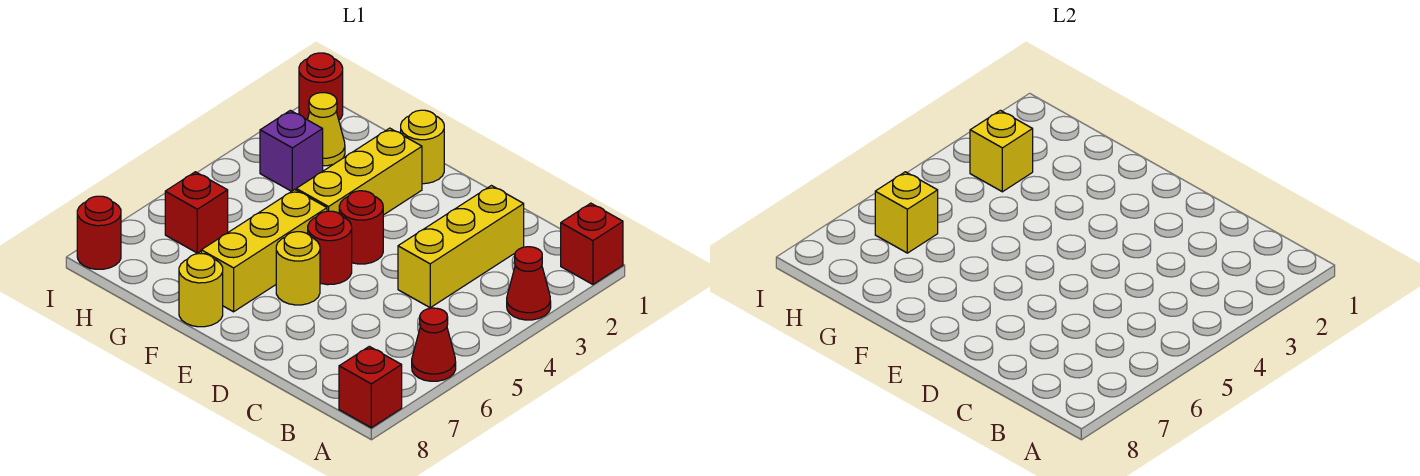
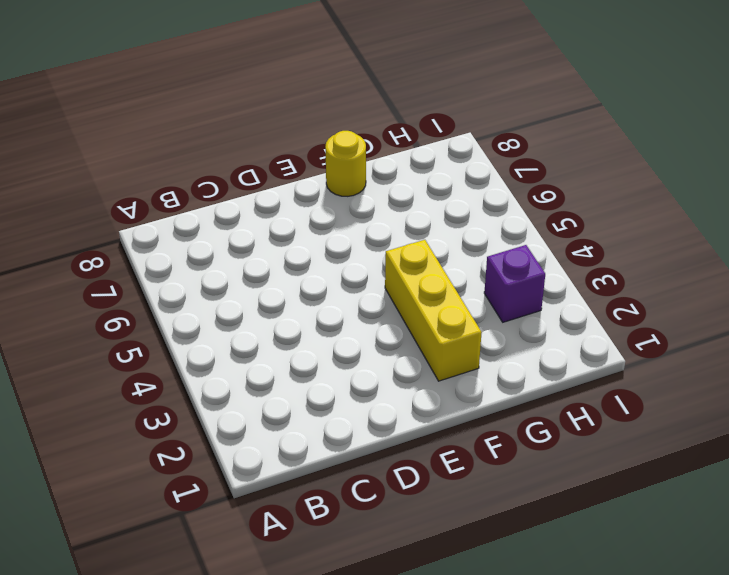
none -> red brick A1 level 1
none -> red cone A3 level 1
none -> red cone A6 level 1

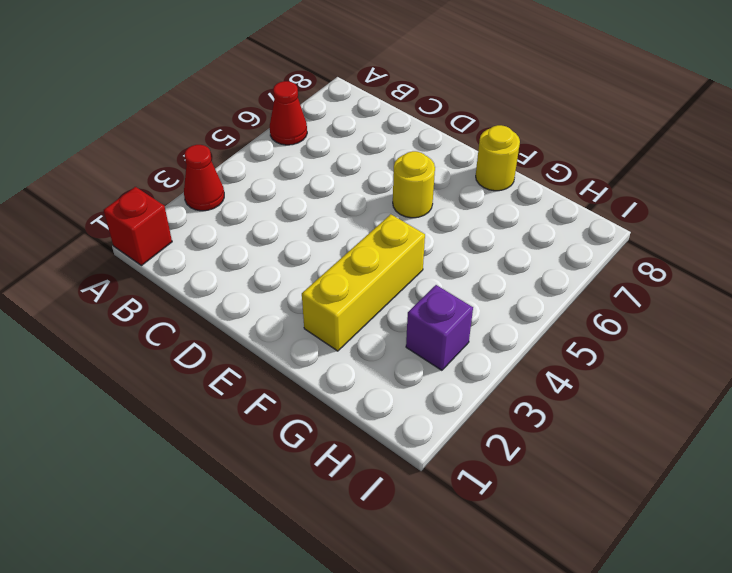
none -> red brick A8 level 1
none -> yellow brick C2:C4 level 1
none -> red round brick E4 level 1

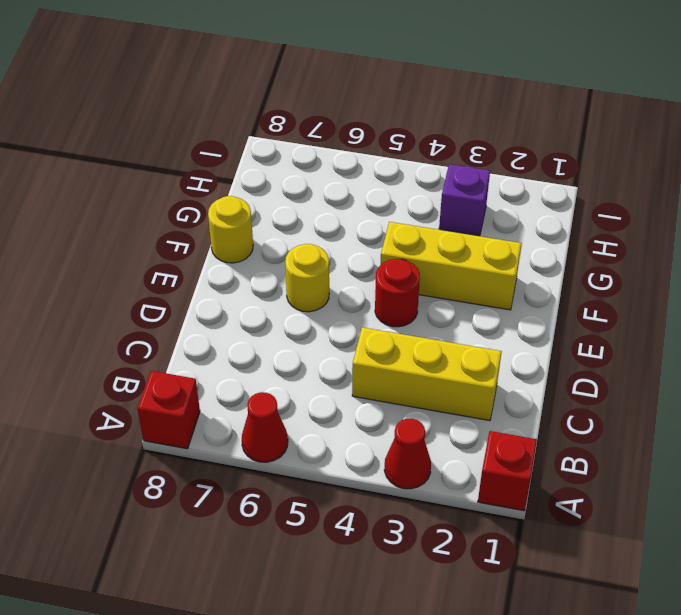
none -> red round brick E5 level 1
none -> yellow round brick F1 level 1
none -> yellow brick F5:F7 level 1

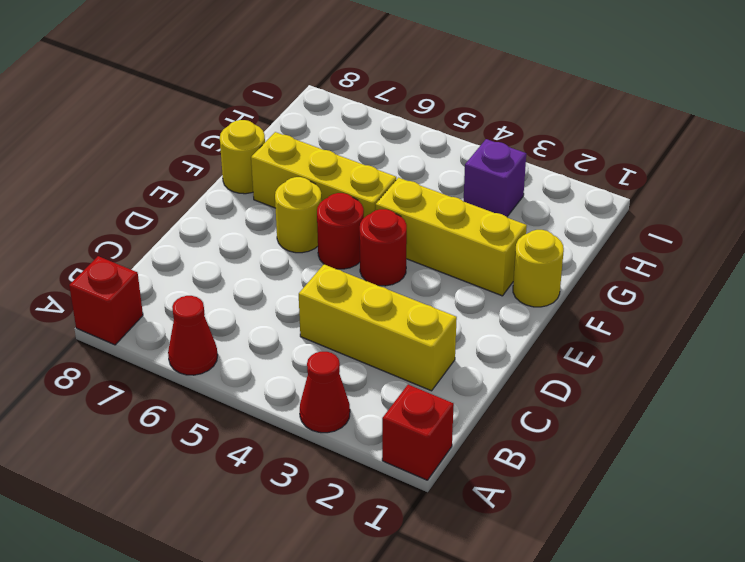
none -> yellow cone H2 level 1
none -> red brick H6 level 1
none -> red round brick I1 level 1

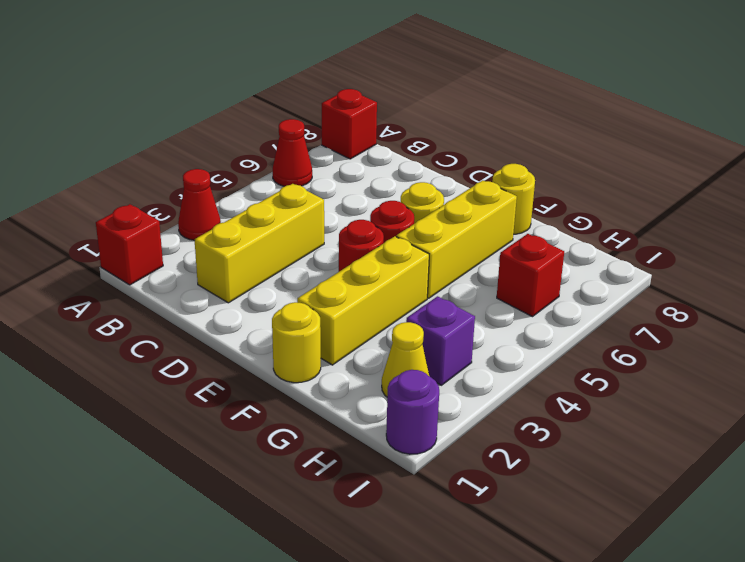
purple round brick I1 level 1 -> red round brick I1 level 1
none -> red round brick I8 level 1
none -> yellow brick H3 level 2
none -> yellow brick H6 level 2

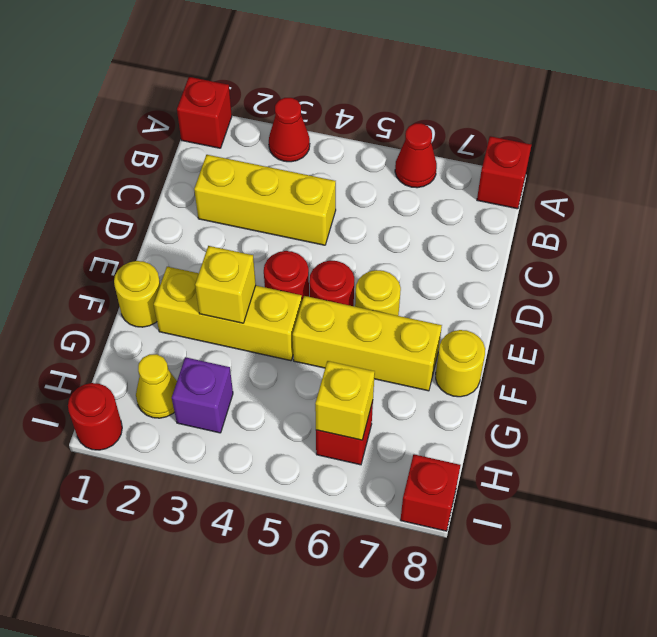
yellow brick F3 level 2 -> yellow brick H3 level 2
red brick I8 level 1 -> red round brick I8 level 1

